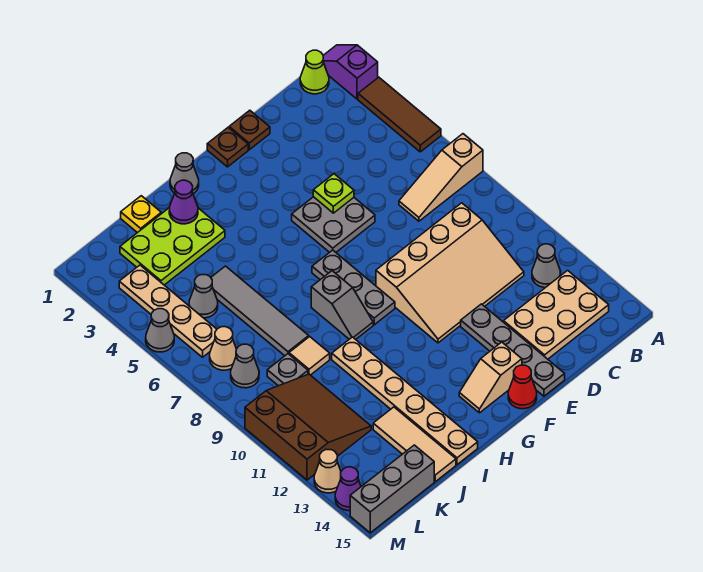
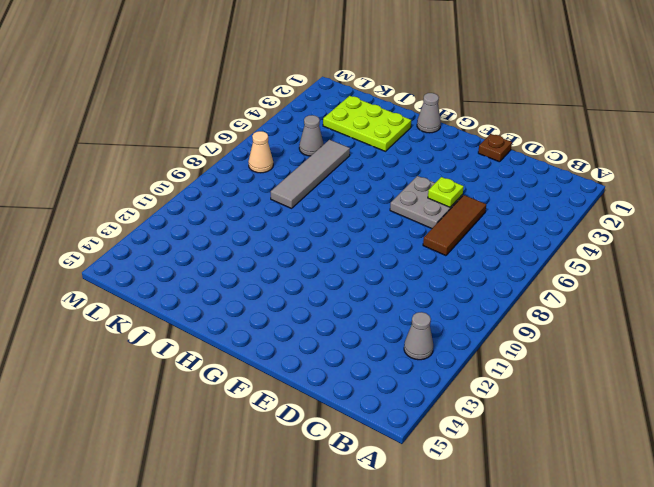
brown tile D5:D7 level 1 -> brown tile A3:A5 level 1
none -> purple slope A1:A2 level 1 top 2
none -> tan slope A7:C7 level 1 top A
none -> lime cone B1 level 1
none -> tan plate B13:D14 level 1

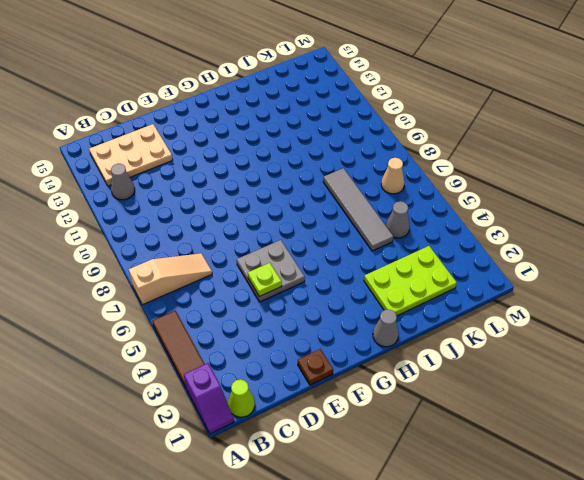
none -> tan slope C9:F11 level 1 top 9
none -> grey plate E12:E15 level 1
none -> brown plate F1 level 1
none -> tan slope F14:G14 level 1 top F

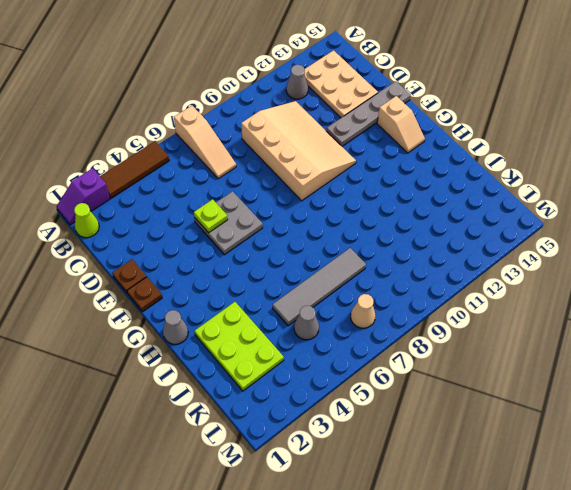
none -> red cone F15 level 1
none -> grey plate G7:G9 level 1
none -> grey slope H8:H9 level 1 top 8
none -> tan plate I10:I15 level 1

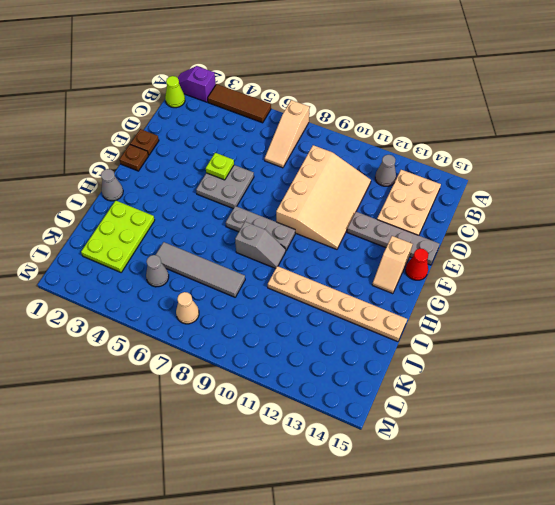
none -> yellow plate J1 level 1
none -> tan tile J9 level 1
none -> tan tile J13:J15 level 1
none -> grey plate K9 level 1

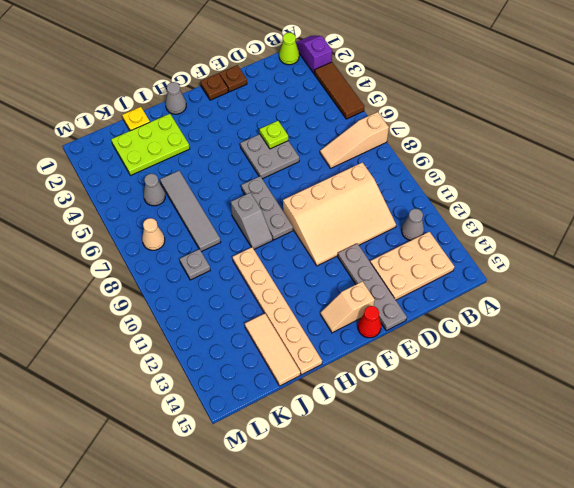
none -> tan tile J9 level 1
none -> brown slope K10:M12 level 1 top M
none -> grey brick K15:M15 level 1
none -> tan plate L3:L6 level 1

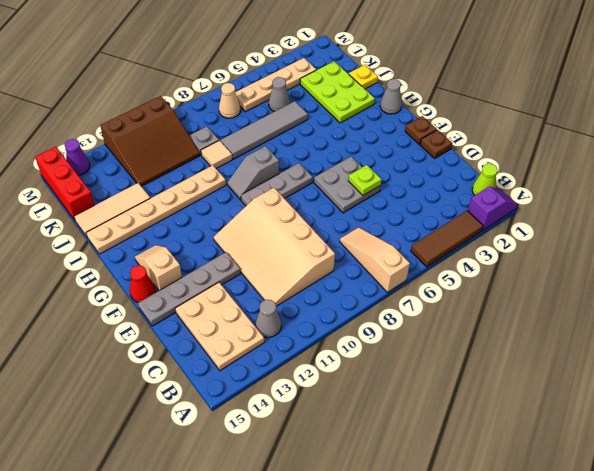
red brick K15:M15 level 1 -> grey brick K15:M15 level 1
none -> grey cone L8 level 1
none -> grey cone M5 level 1
none -> tan cone M13 level 1
none -> purple cone I2 level 2

